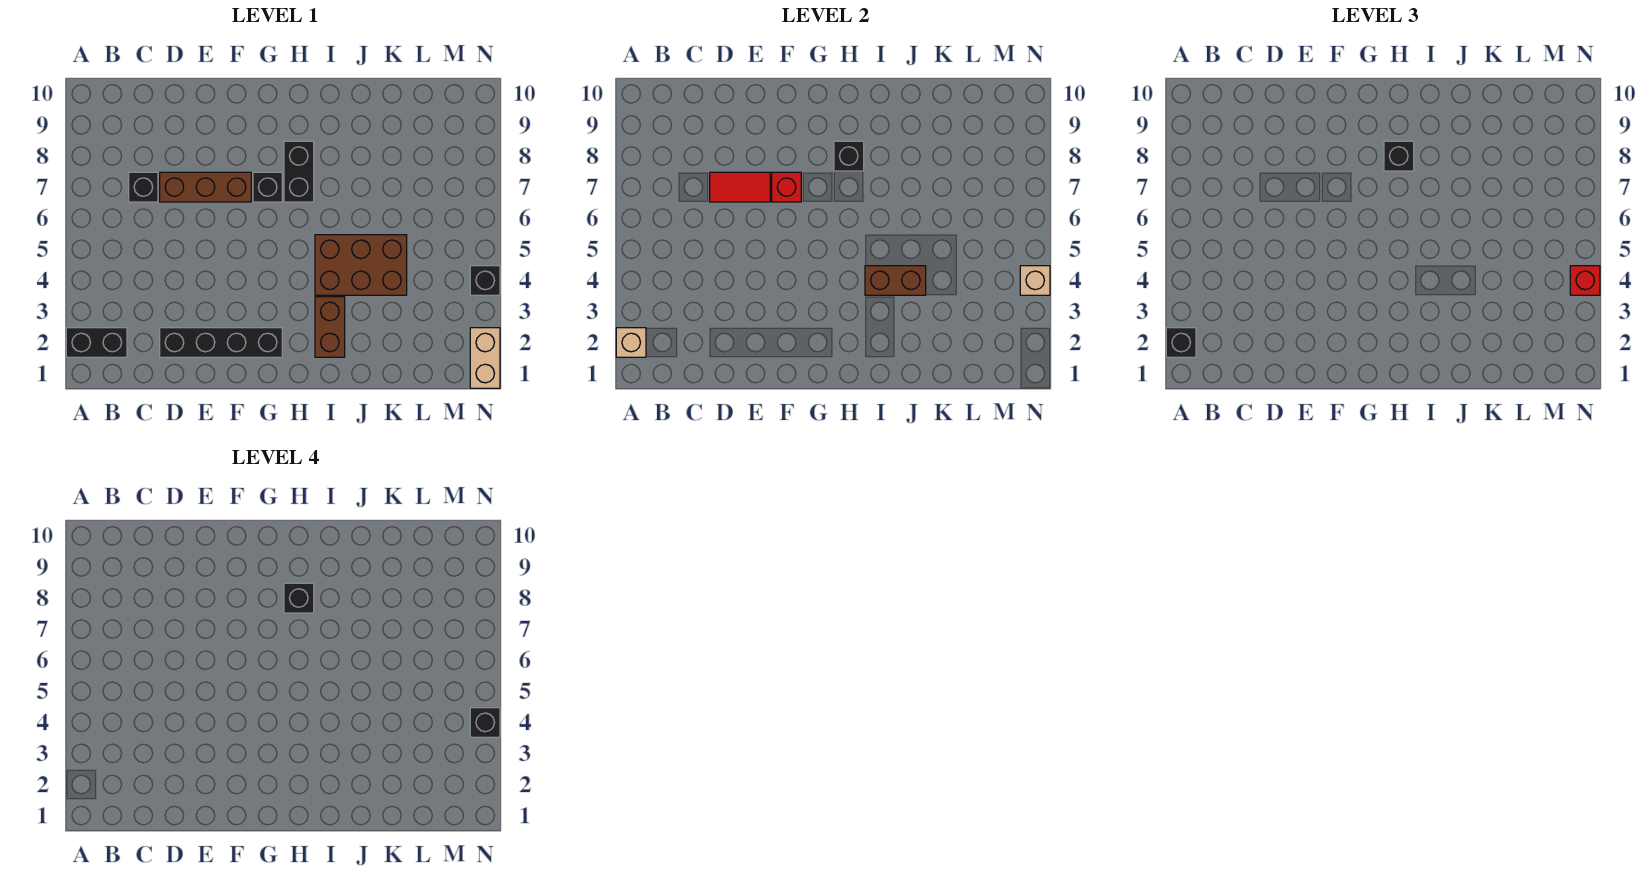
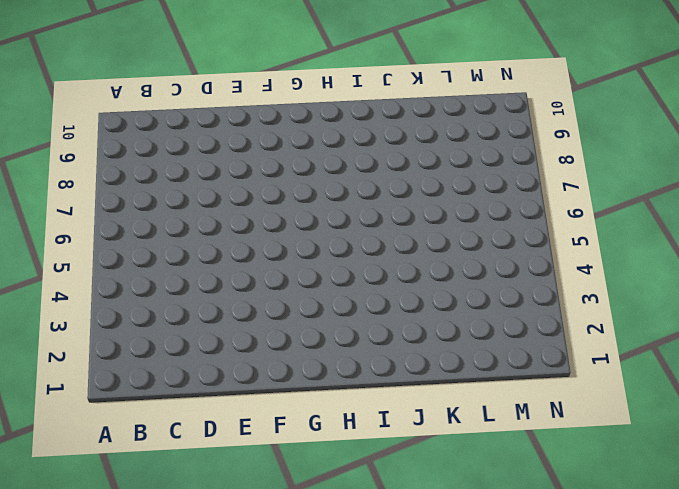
none -> black brick A2:B2 level 1
none -> black brick C7 level 1
none -> black brick D2:G2 level 1

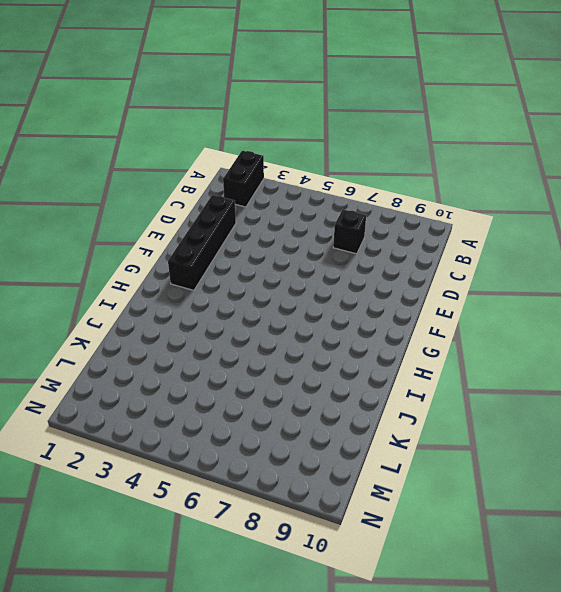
none -> brown brick D7:F7 level 1
none -> black brick G7 level 1
none -> black brick H7:H8 level 1

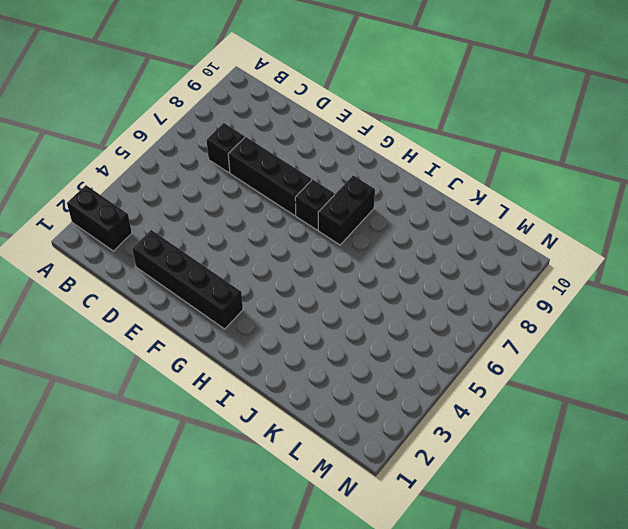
black brick D7:F7 level 1 -> brown brick D7:F7 level 1
none -> brown brick I2:I3 level 1
none -> brown brick I4:K5 level 1
none -> tan brick N1:N2 level 1

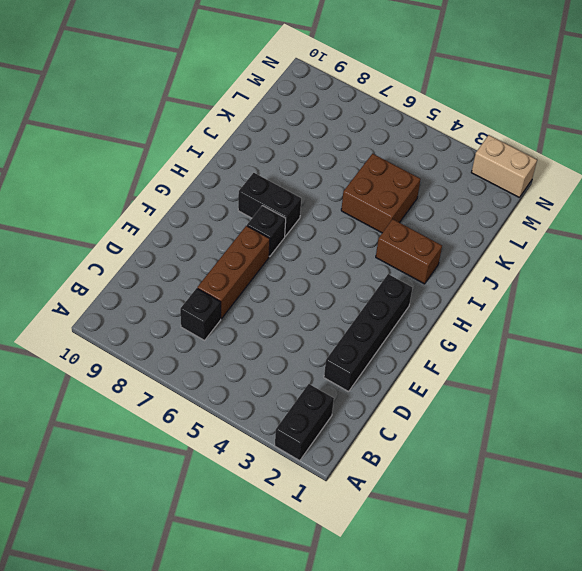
brown brick J4:K5 level 1 -> brown brick I4:K5 level 1
none -> black brick N4 level 1
none -> tan brick A2 level 2
none -> red tile D7:E7 level 2

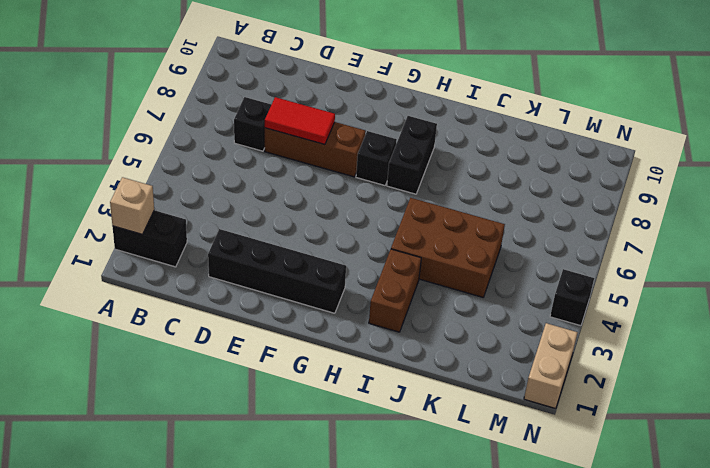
none -> red brick F7 level 2
none -> black brick H8 level 2
none -> brown brick I4:J4 level 2

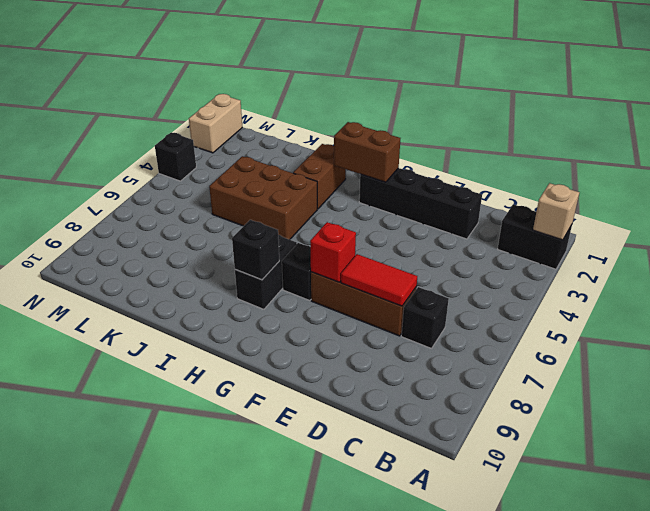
brown brick G2:H2 level 2 -> brown brick I4:J4 level 2
none -> tan brick N4 level 2
none -> black brick A2 level 3
none -> black brick H8 level 3

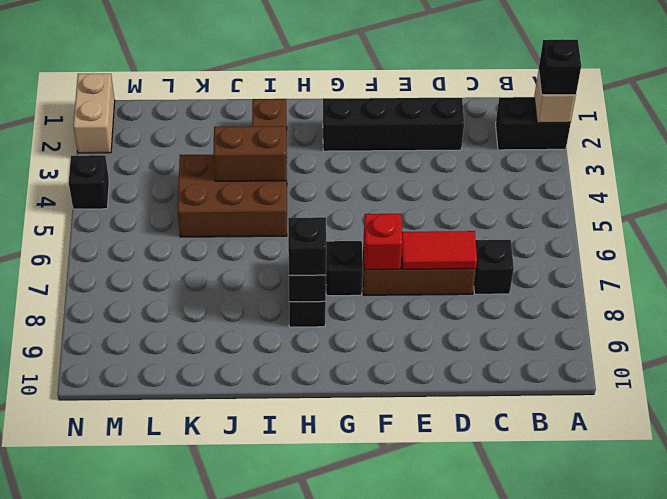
none -> tan brick N4 level 2
none -> red brick N4 level 3
none -> black brick H8 level 4

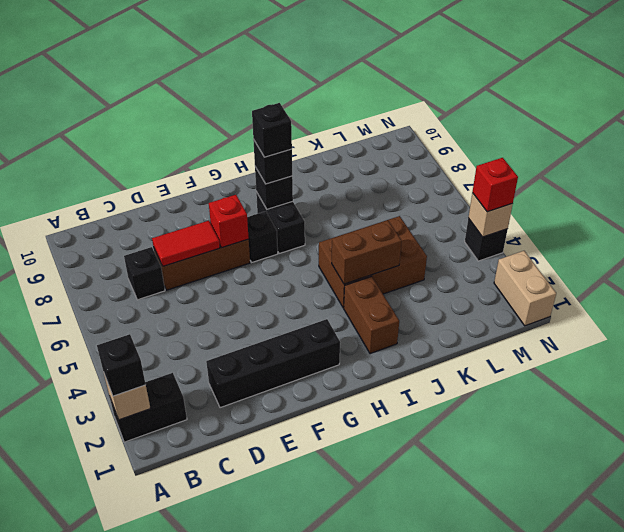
none -> black brick N4 level 4

